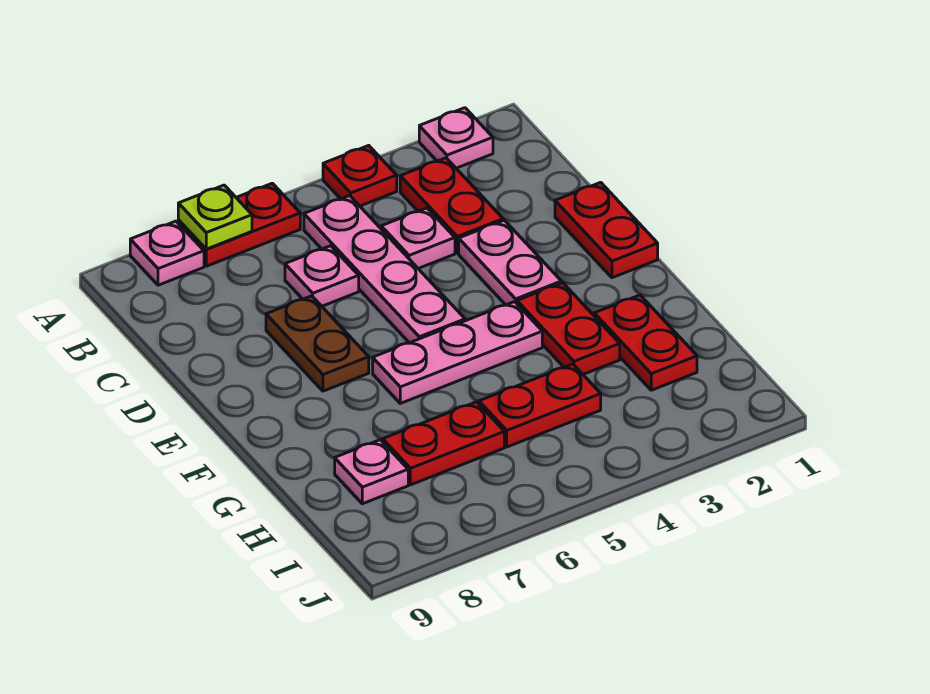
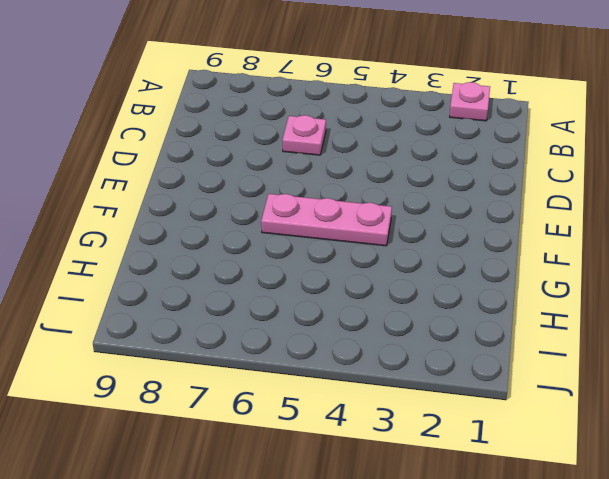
none -> red plate A4 level 1
none -> red plate A6:A7 level 1
none -> pink plate A8 level 1

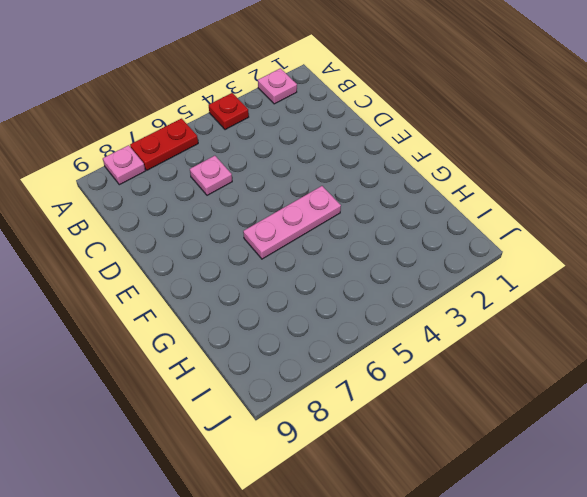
none -> red plate B3:C3 level 1
none -> pink plate B5:E5 level 1
none -> pink plate C4 level 1

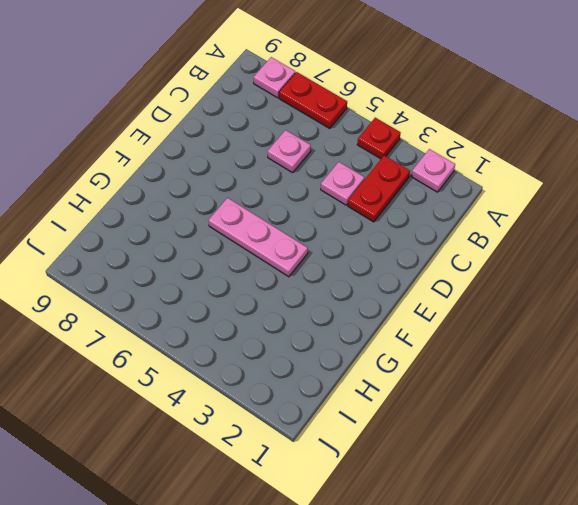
none -> pink plate B5:E5 level 1
none -> red plate D1:E1 level 1
none -> pink plate D3:E3 level 1

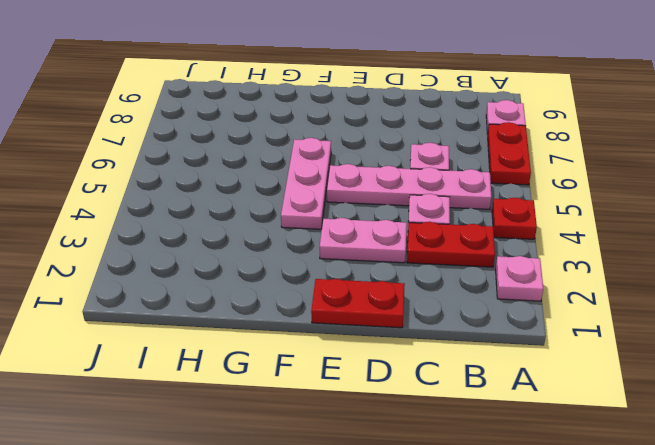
none -> brown plate D7:E7 level 1
none -> red plate F3:G3 level 1
none -> red plate G2:H2 level 1

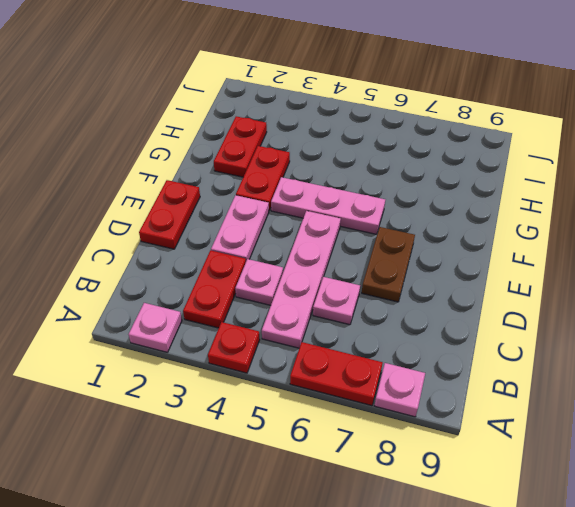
none -> red plate H4:H5 level 1
none -> red plate H6:H7 level 1
none -> pink plate H8 level 1

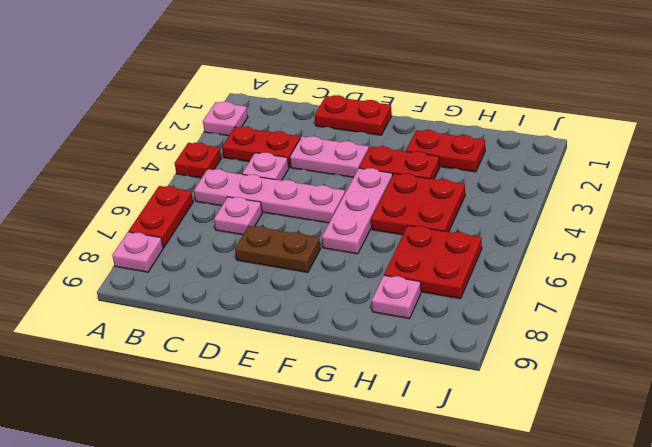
red plate G4:H5 level 1 -> red plate H4:H5 level 1
red plate H6:I7 level 1 -> red plate H6:H7 level 1
none -> lime plate A7 level 2

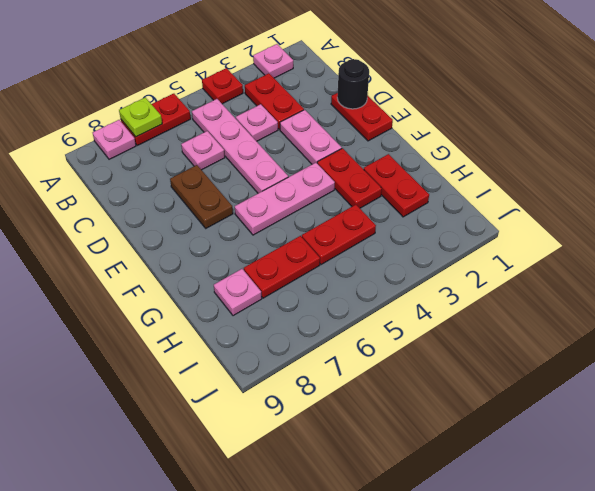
black round brick D1 level 2 -> none

